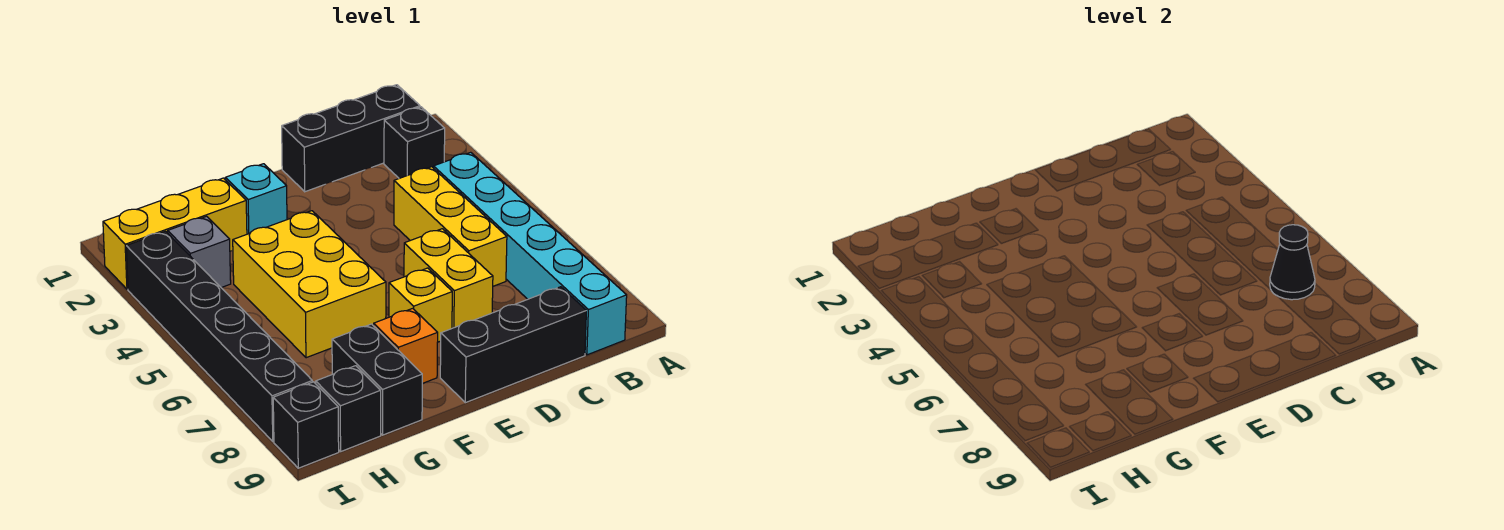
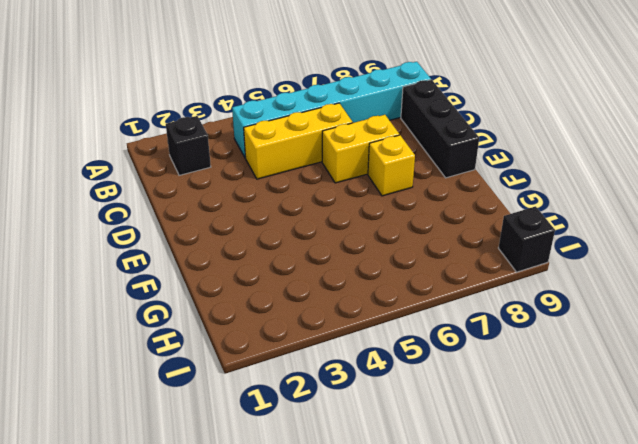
none -> black brick B1:D1 level 1
none -> cyan brick F2 level 1
none -> yellow brick F4:G6 level 1

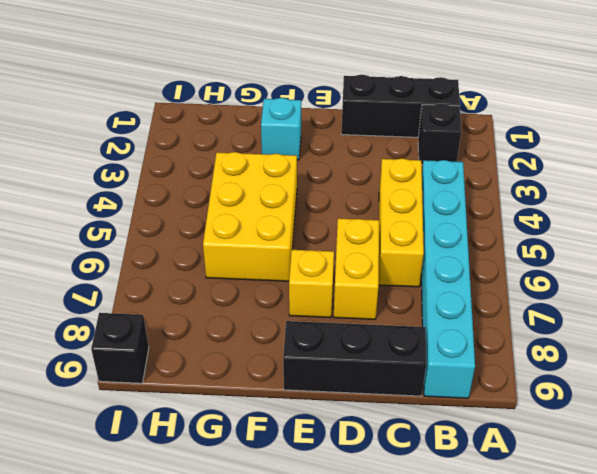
none -> orange brick F8 level 1
none -> yellow brick G2:I2 level 1
none -> black brick G8:G9 level 1

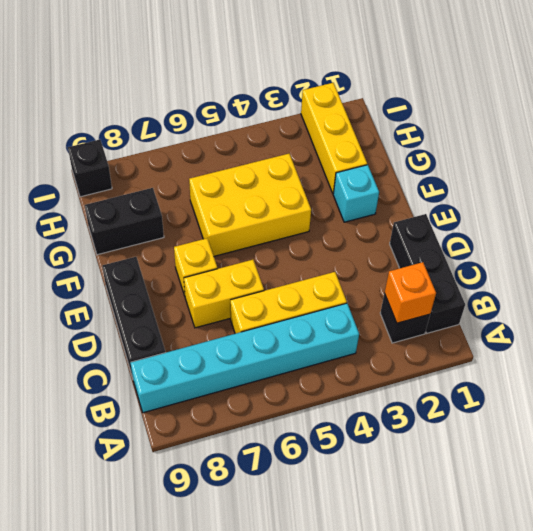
orange brick B2 level 2 -> orange brick F8 level 1
none -> grey brick H3 level 1
none -> black brick H9 level 1
none -> black brick I3:I8 level 1

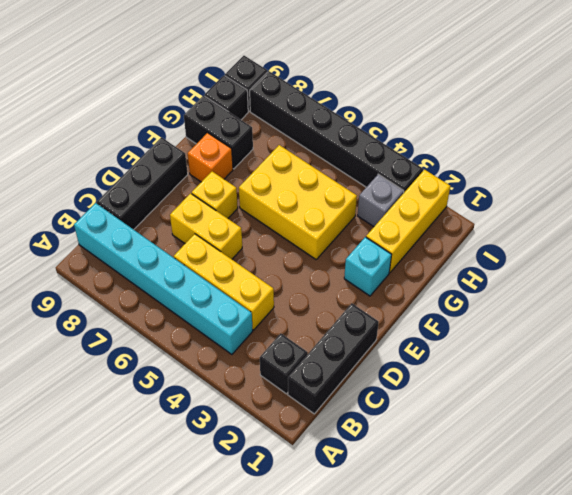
none -> black cone B7 level 2

